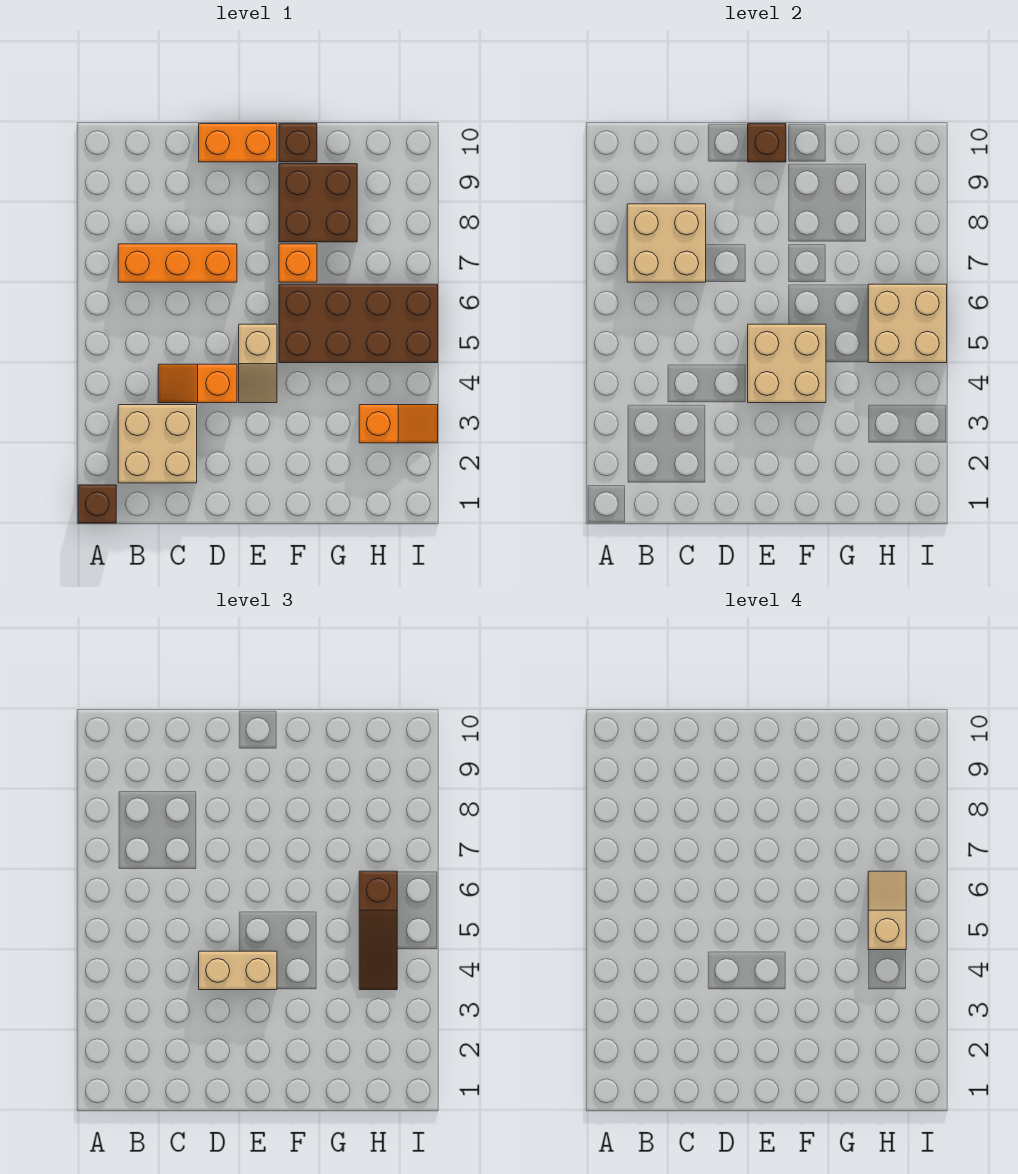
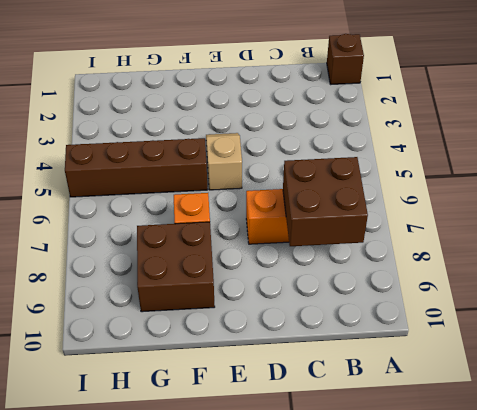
brown brick B7:C8 level 2 -> tan brick B7:C8 level 2
brown brick F5:I5 level 1 -> brown brick F5:I6 level 1
none -> tan brick B2:C3 level 1
none -> orange slope C4:D4 level 1 top D
none -> orange brick D10:E10 level 1

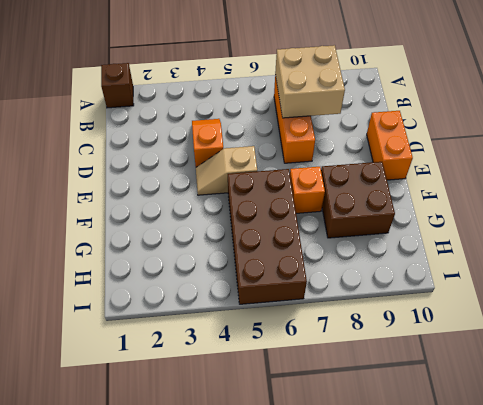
none -> tan brick B2:C3 level 1
none -> brown brick F10 level 1
none -> orange slope H3:I3 level 1 top H

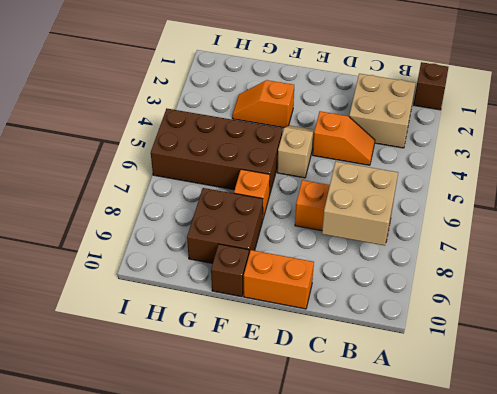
orange slope F3:G3 level 1 top F -> orange slope H3:I3 level 1 top H
none -> tan brick E4:F5 level 2
none -> brown brick E10 level 2
none -> tan brick H5:I6 level 2

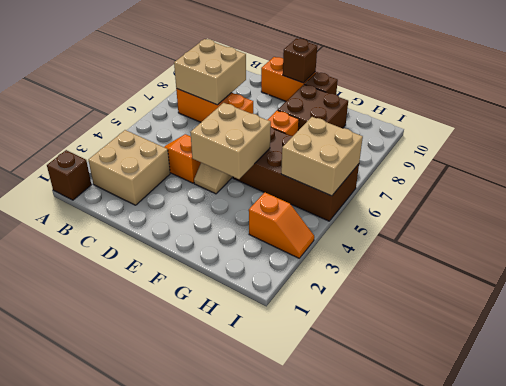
none -> tan brick D4:E4 level 3
none -> brown slope H4:H6 level 3 top 6
none -> tan slope H5:H6 level 4 top 5

